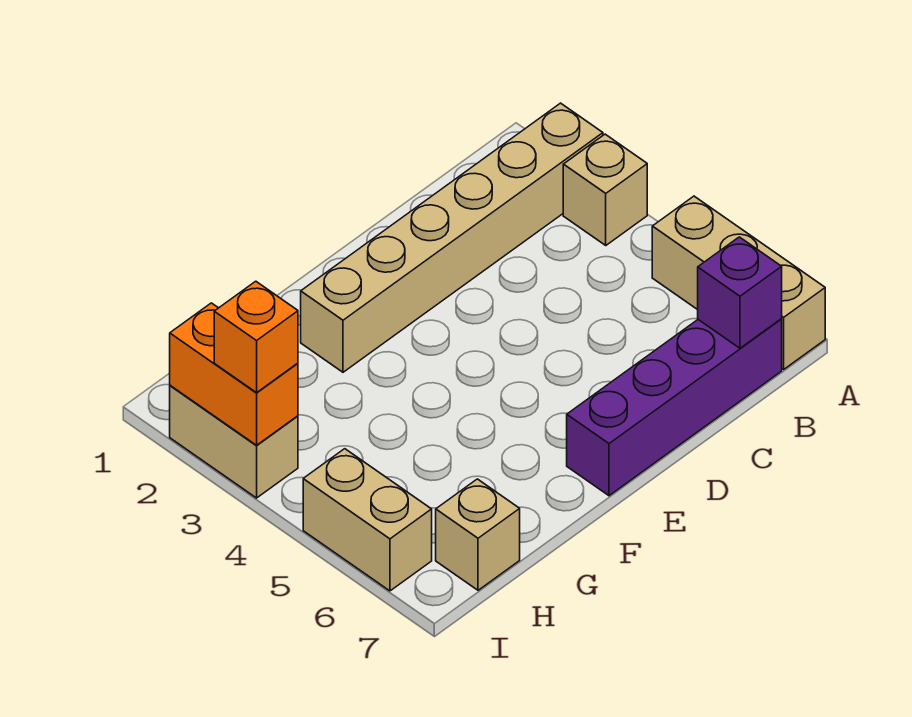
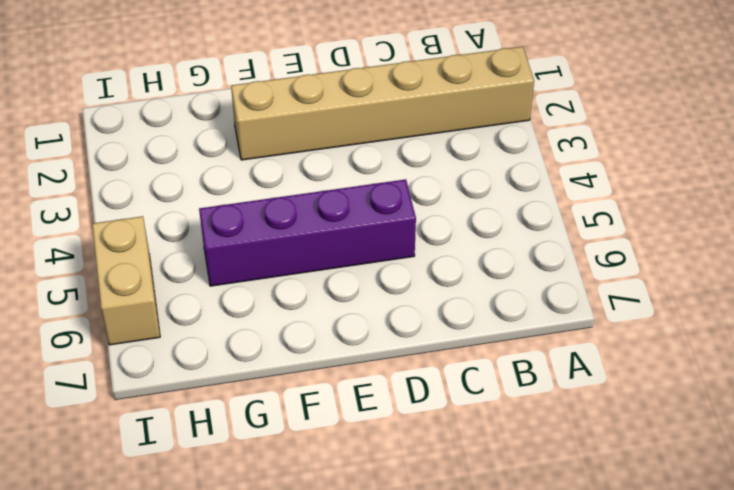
purple brick D5:G5 level 1 -> purple brick B7:E7 level 1
none -> tan brick A3 level 1
none -> tan brick A5:A7 level 1

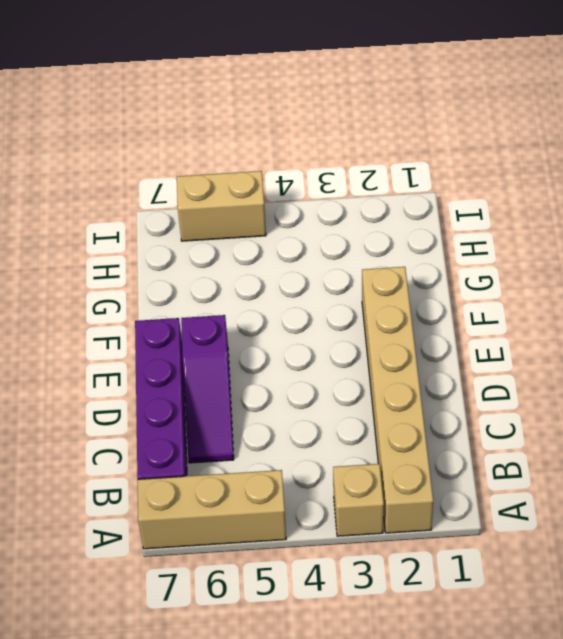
purple slope C6:E6 level 1 top E -> none
none -> tan brick H7 level 1
none -> tan brick I2:I3 level 1

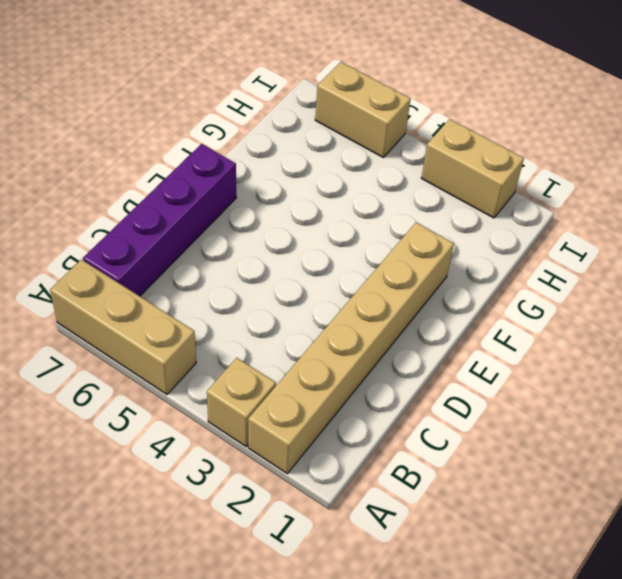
none -> tan brick H7 level 1
none -> purple brick B7 level 2

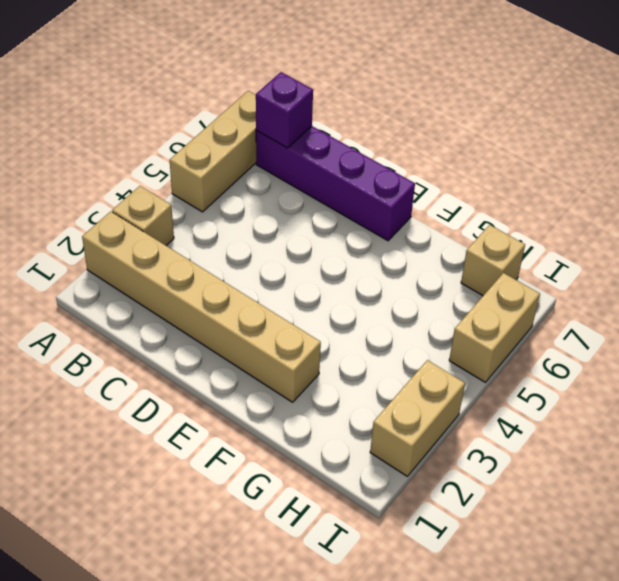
none -> orange brick I2:I3 level 2
none -> orange brick I3 level 3

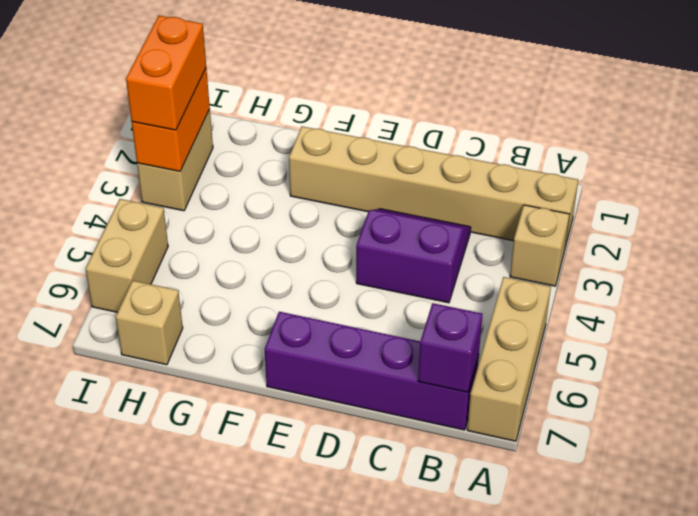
purple slope C3:D4 level 1 top 4 -> none
orange brick I2:I3 level 3 -> orange brick I3 level 3

